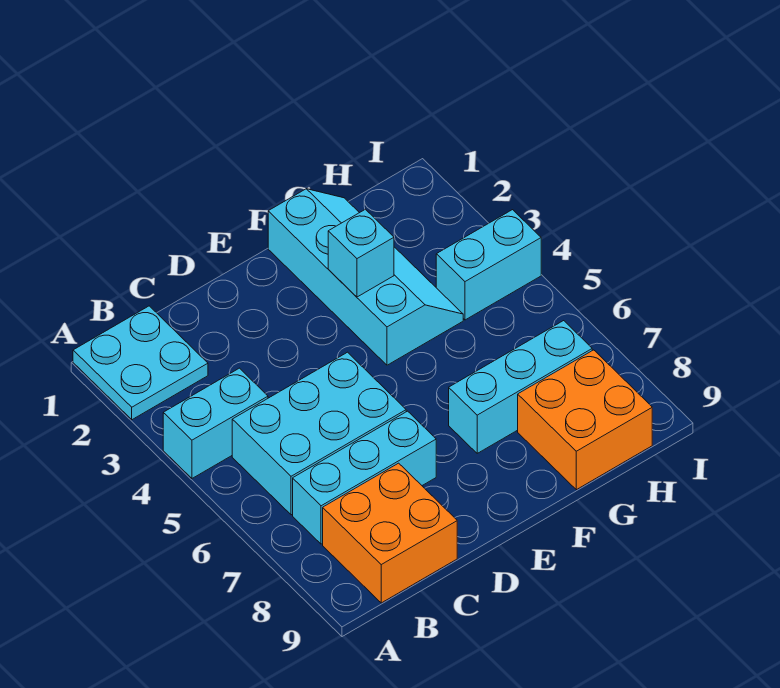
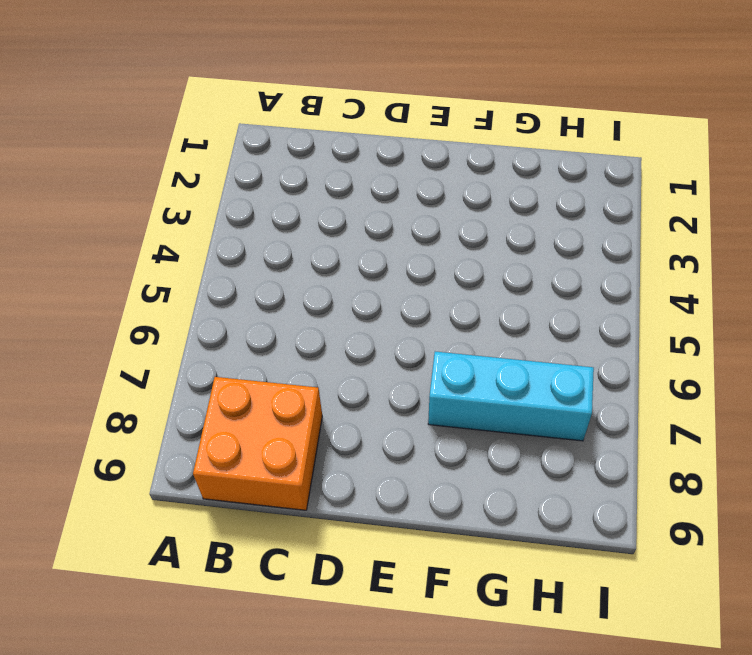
none -> cyan plate A1:B2 level 1
none -> cyan brick A4:B4 level 1

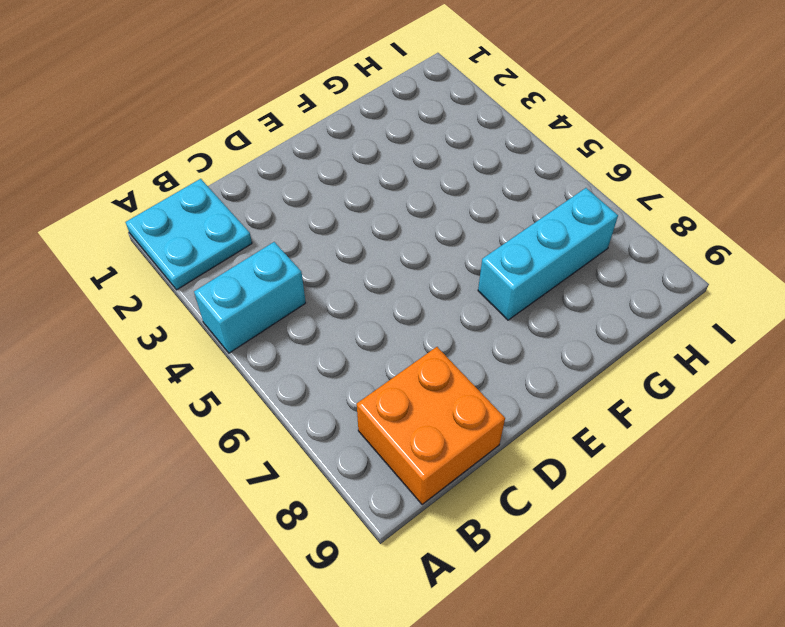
none -> cyan brick B5:D6 level 1
none -> cyan brick B7:D7 level 1

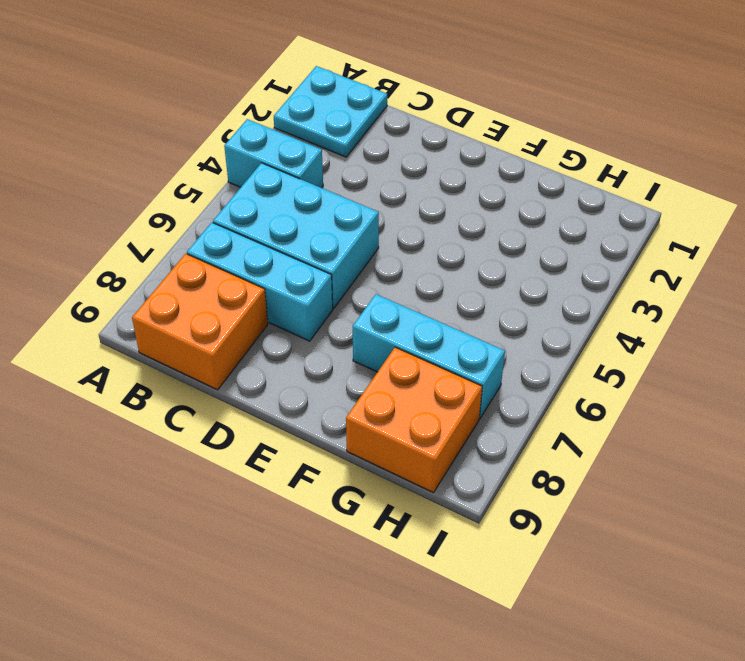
none -> cyan slope F1:G4 level 1 top F
none -> cyan brick H4:I4 level 1

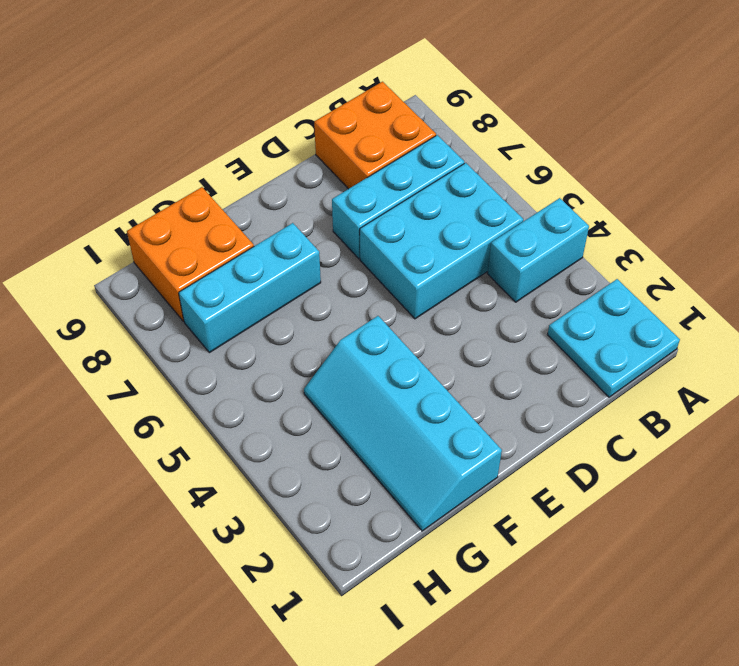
none -> cyan brick H4:I4 level 1
none -> cyan brick F3 level 2

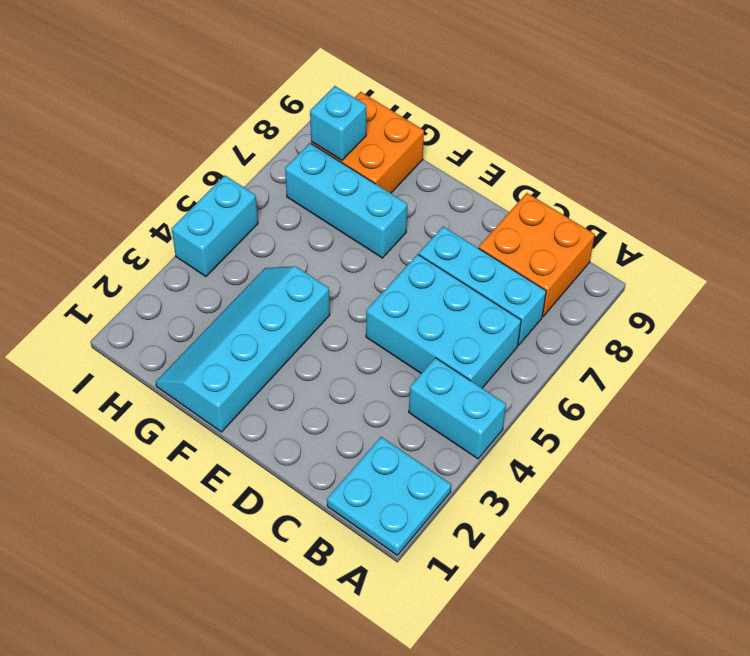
cyan brick H8 level 2 -> cyan brick F3 level 2
cyan brick I4:I5 level 1 -> cyan brick H4:I4 level 1

